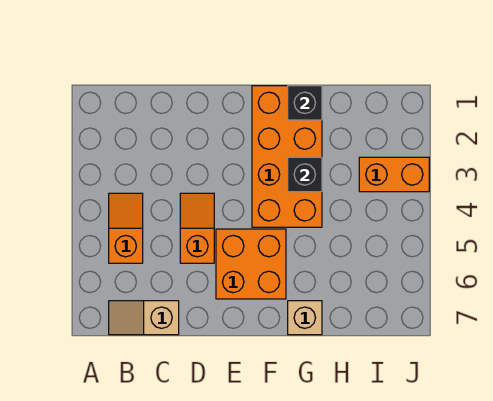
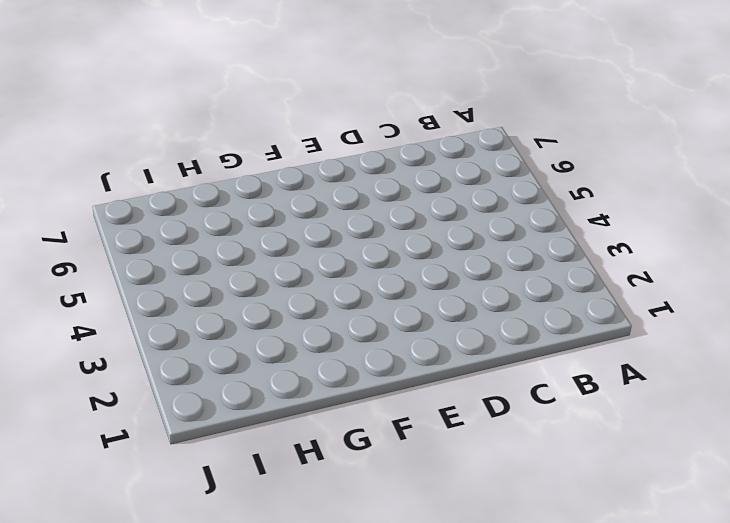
none -> orange slope B4:B5 level 1 top 5
none -> tan slope B7:C7 level 1 top C

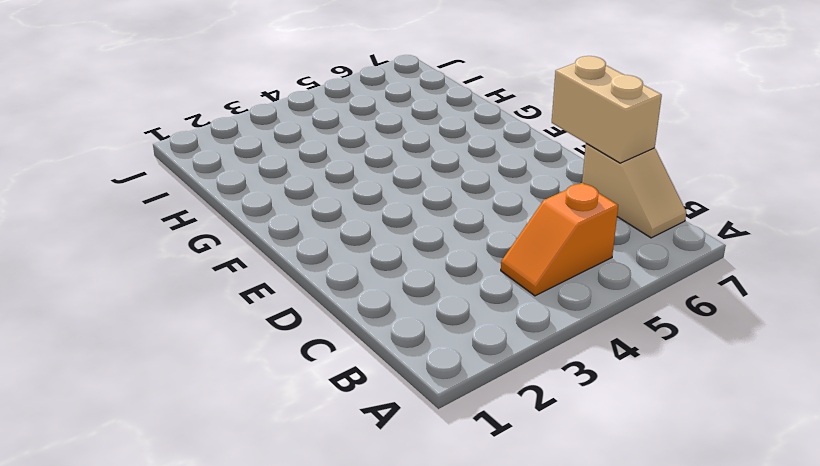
tan brick C7:D7 level 2 -> none
none -> orange slope D4:D5 level 1 top 5
none -> orange brick E5:F6 level 1

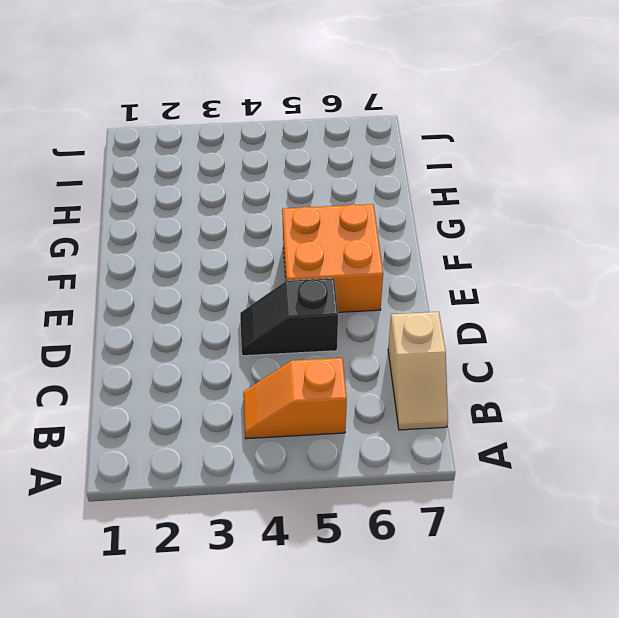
black slope D4:D5 level 1 top 5 -> orange slope D4:D5 level 1 top 5
none -> orange brick F1:G4 level 1
none -> tan brick G7 level 1

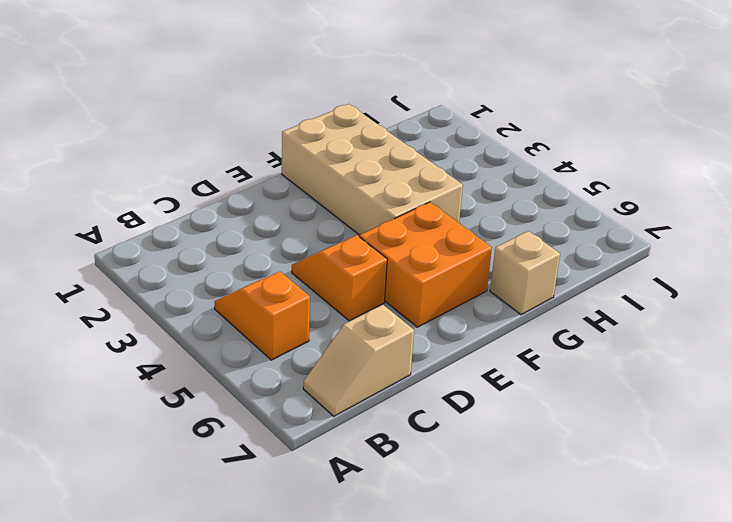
tan brick F1:G4 level 1 -> orange brick F1:G4 level 1
none -> orange brick I3:J3 level 1
none -> black brick G1 level 2

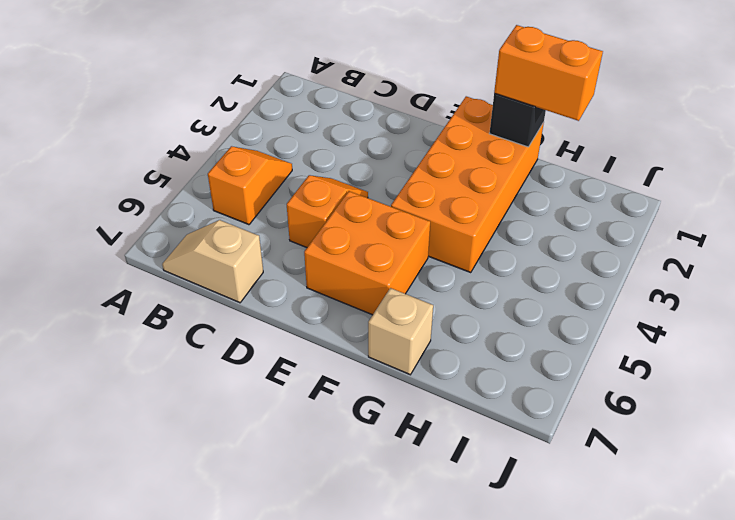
orange brick G1:H1 level 3 -> orange brick I3:J3 level 1
none -> black brick G3 level 2

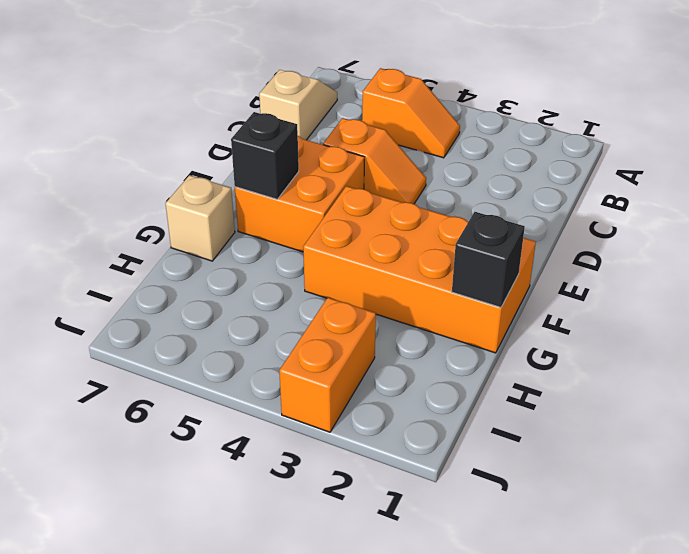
black brick F6 level 2 -> black brick G3 level 2

